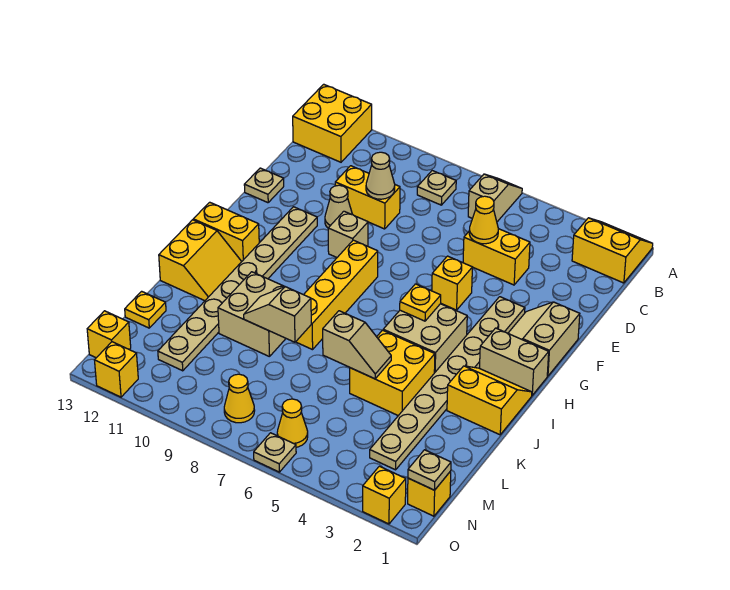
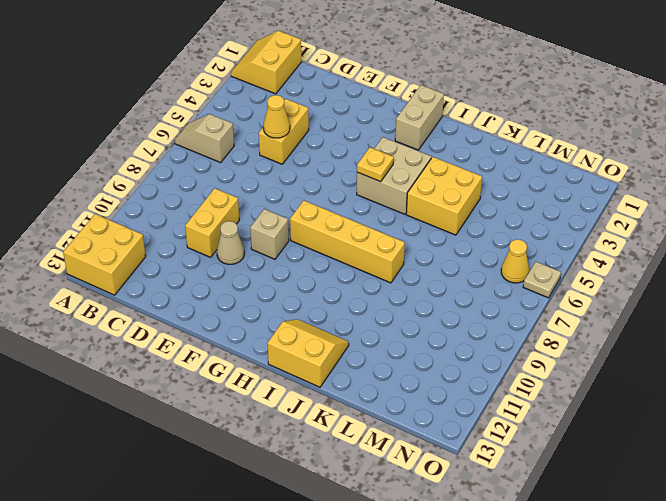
none -> tan plate B8 level 1
none -> tan plate E13 level 1
none -> tan slope F1:G2 level 1 top 1
none -> tan plate F3:M3 level 1

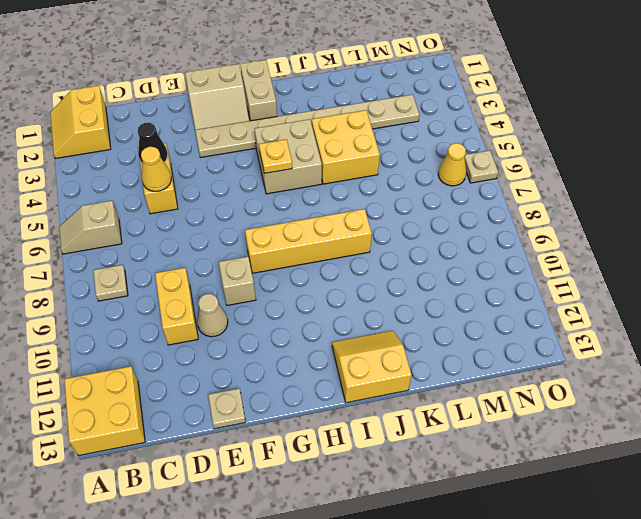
black cone D4 level 2 -> none
none -> yellow brick F5 level 1
none -> tan plate F11:M11 level 1
none -> yellow brick H12:H13 level 1
none -> yellow slope I1:J2 level 1 top J

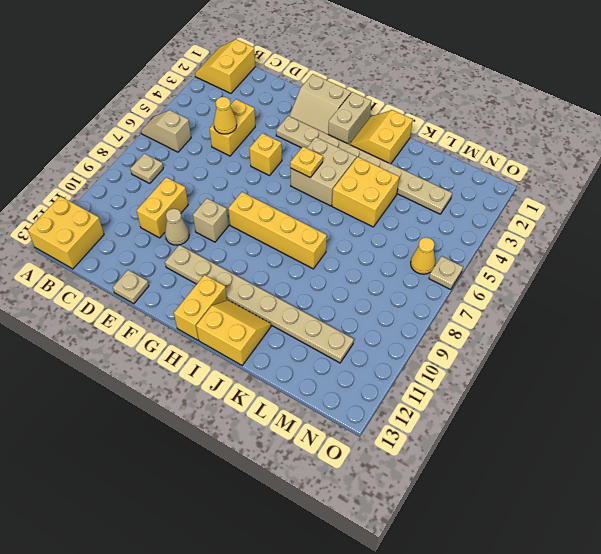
none -> tan brick J9:K10 level 1
none -> yellow plate L13 level 1
none -> yellow brick N1 level 1
none -> yellow cone N8 level 1

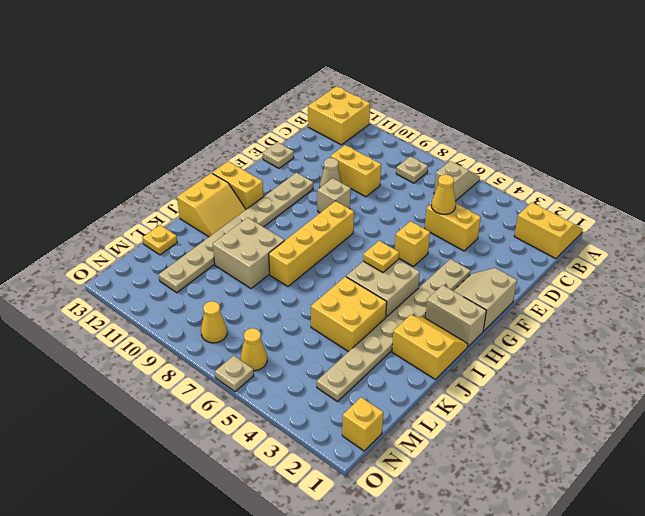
none -> yellow brick N13 level 1
none -> yellow brick O2 level 1
none -> yellow brick O12 level 1
none -> tan cone D9 level 2

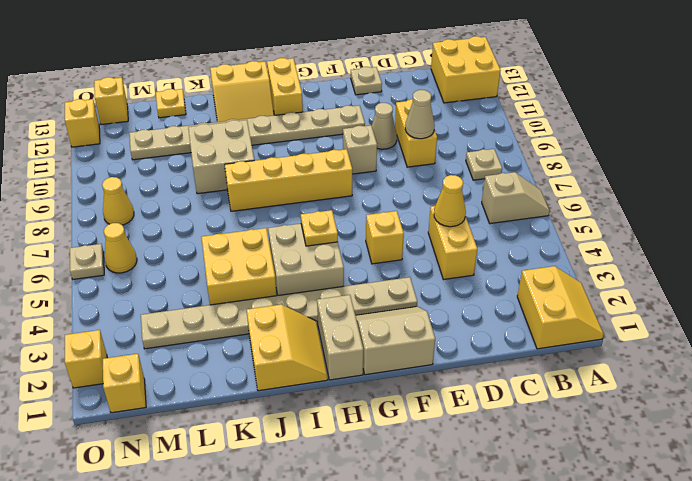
none -> tan slope K5:K6 level 2 top 6
none -> tan slope K8:K9 level 2 top 8
none -> tan plate N1 level 2

